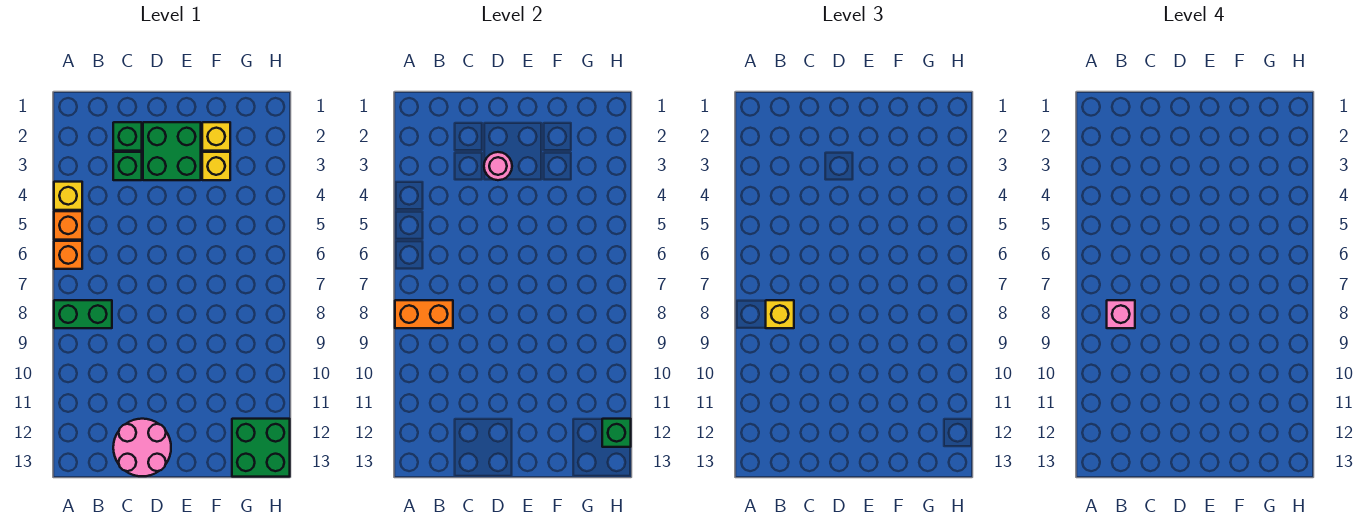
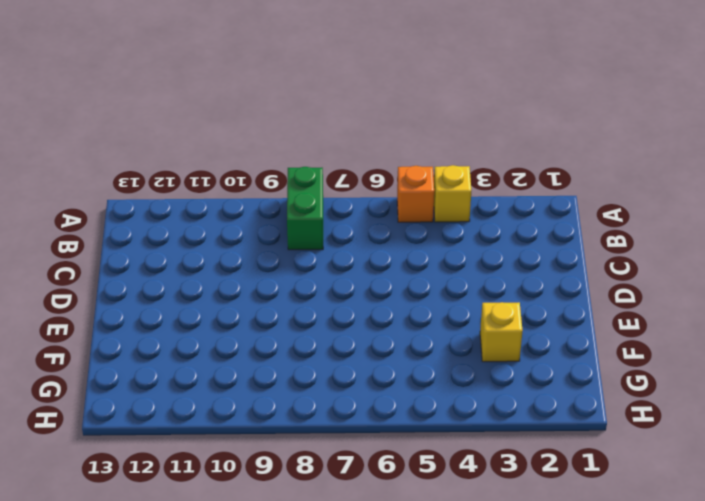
none -> orange brick A6 level 1
none -> green brick C2 level 1
none -> green brick C3 level 1

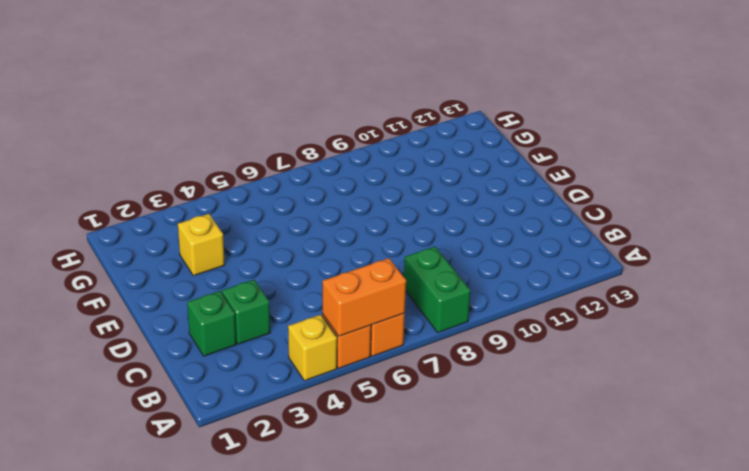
orange brick A5:A6 level 2 -> orange brick A8:B8 level 2
none -> pink round brick C12:D13 level 1
none -> green brick D2:E3 level 1
none -> yellow brick F2 level 1

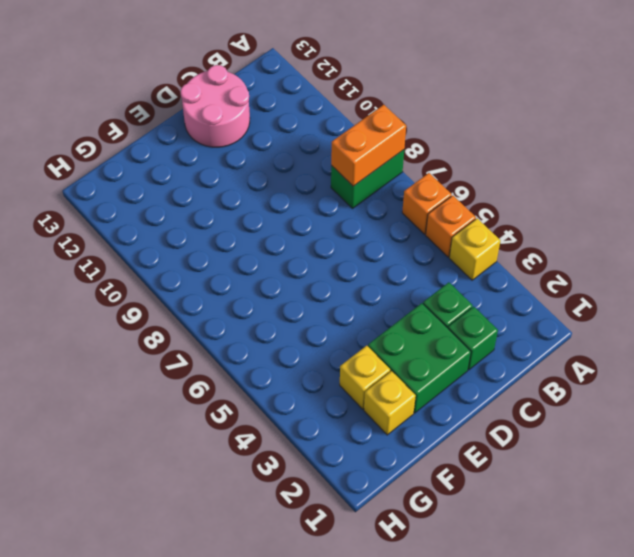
none -> green brick G12:H13 level 1
none -> pink round brick D3 level 2
none -> green brick H12 level 2

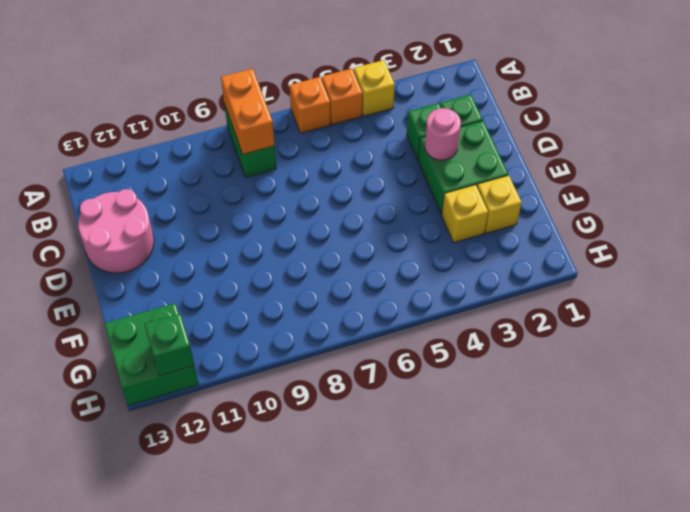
none -> yellow brick B8 level 3
none -> pink brick B8 level 4

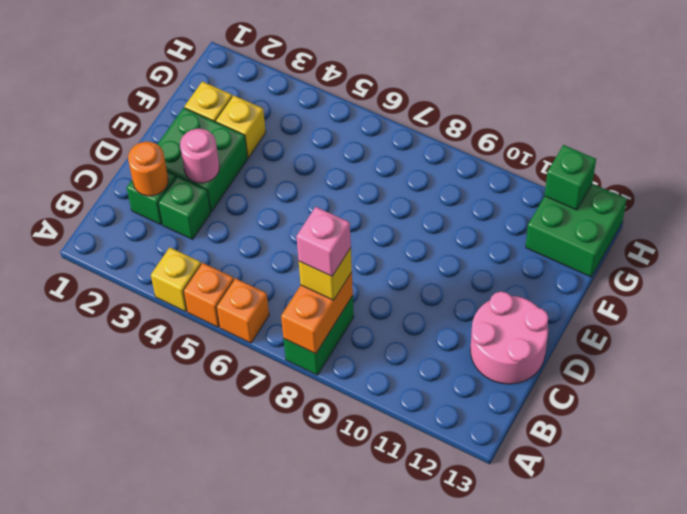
orange round brick C2 level 2 -> none

